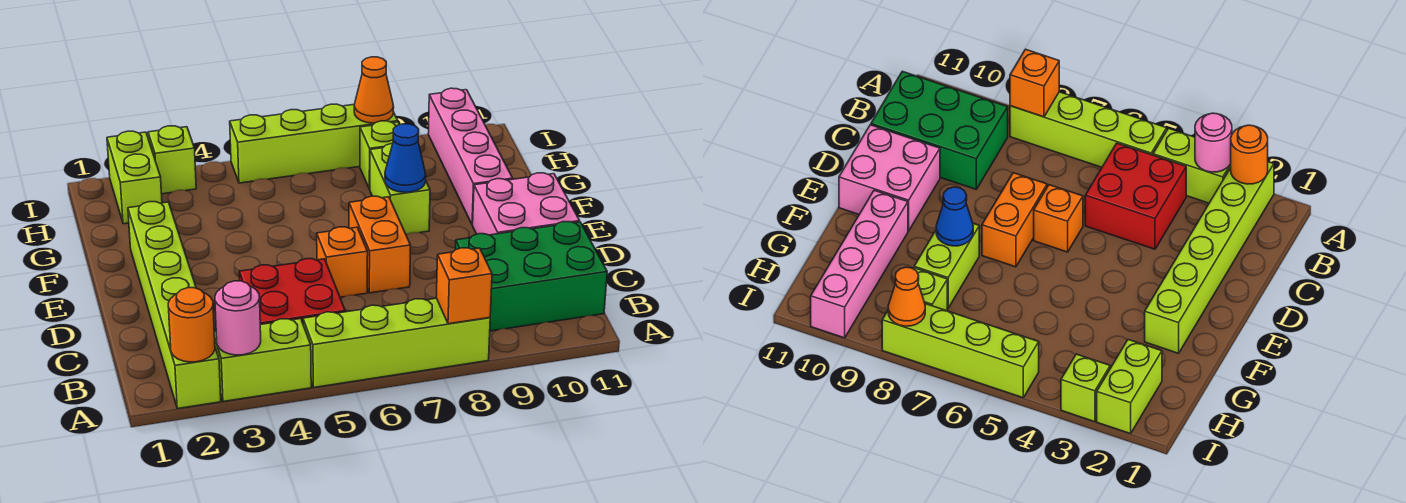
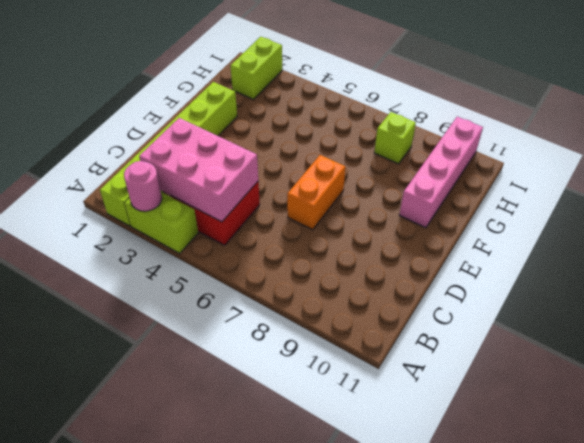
pink brick B3:C5 level 2 -> none
none -> lime brick A5:A8 level 1
none -> green brick B9:C11 level 1
none -> orange brick D6 level 1

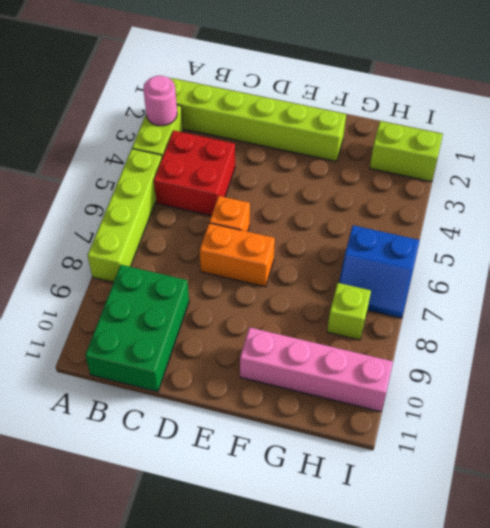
blue slope H6:I7 level 1 top 6 -> lime brick I5:I8 level 1
none -> pink brick D10:E11 level 1
none -> lime brick F8:G8 level 1
none -> lime brick I3 level 1

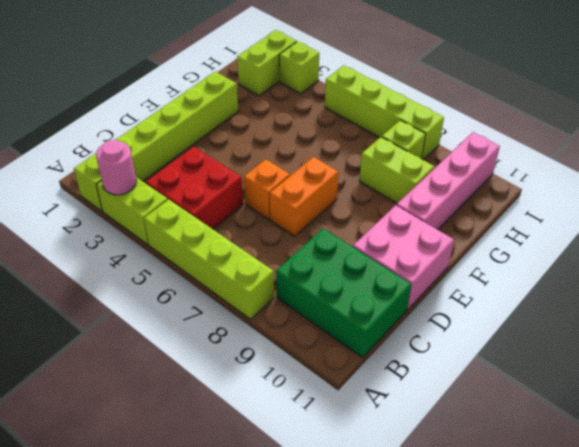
lime brick G8:G9 level 1 -> lime brick F8:G8 level 1
none -> orange round brick A2 level 2
none -> orange brick A8 level 2
none -> blue cone F8 level 2

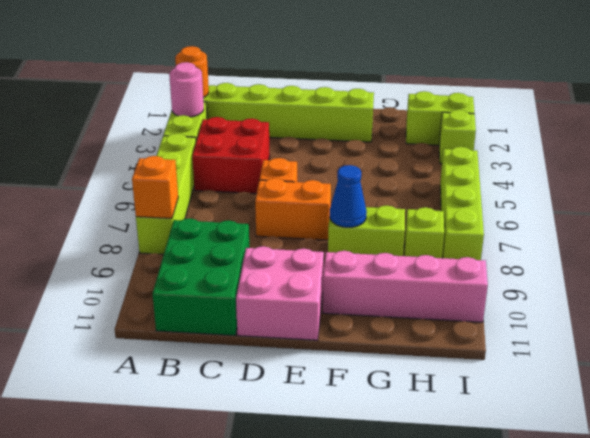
none -> orange cone I8 level 2

